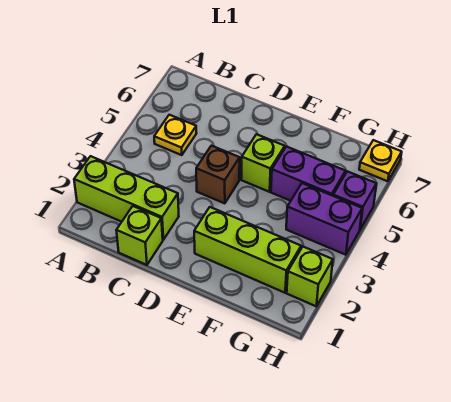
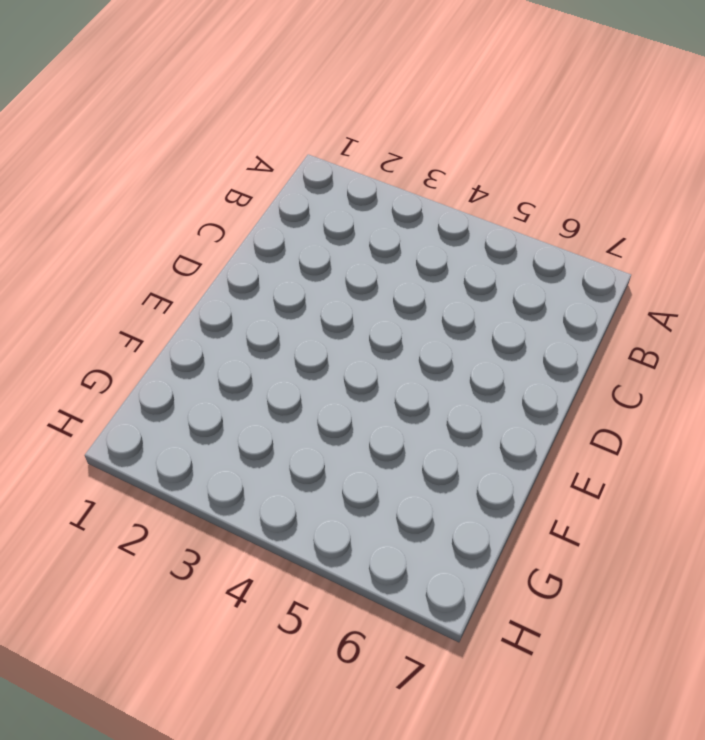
none -> lime brick A2:C2 level 1
none -> yellow plate B5 level 1

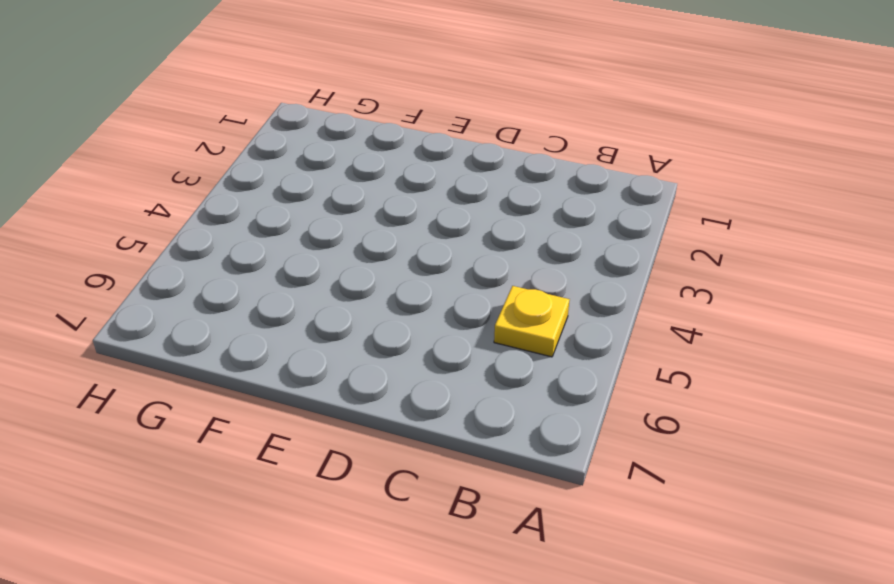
none -> lime brick A2:C2 level 1
none -> lime brick C1 level 1

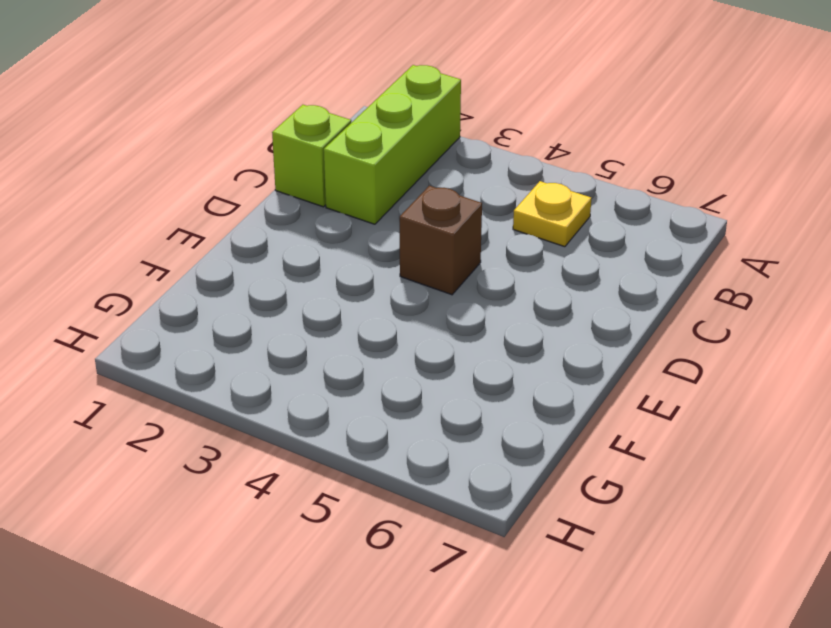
none -> lime brick E2:G2 level 1
none -> lime brick E5 level 1

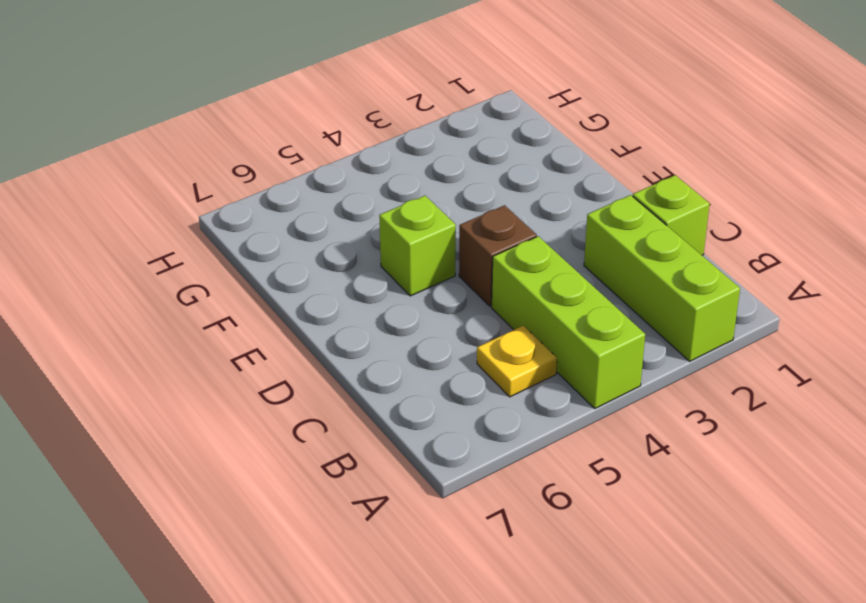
lime brick A4:C4 level 1 -> lime brick E2:G2 level 1
none -> purple brick F5:G5 level 1
none -> purple brick G4:H4 level 1

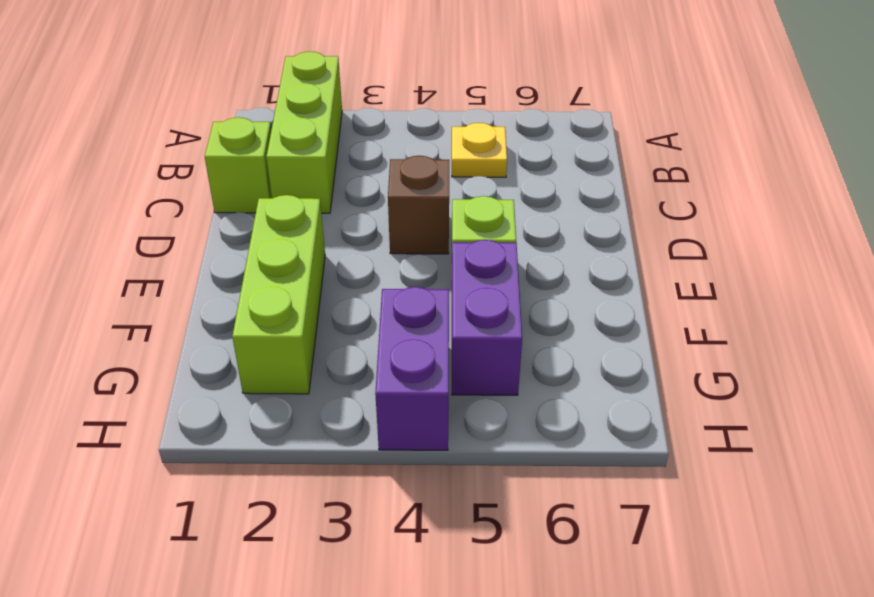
none -> lime brick H2 level 1
none -> purple brick H5 level 1

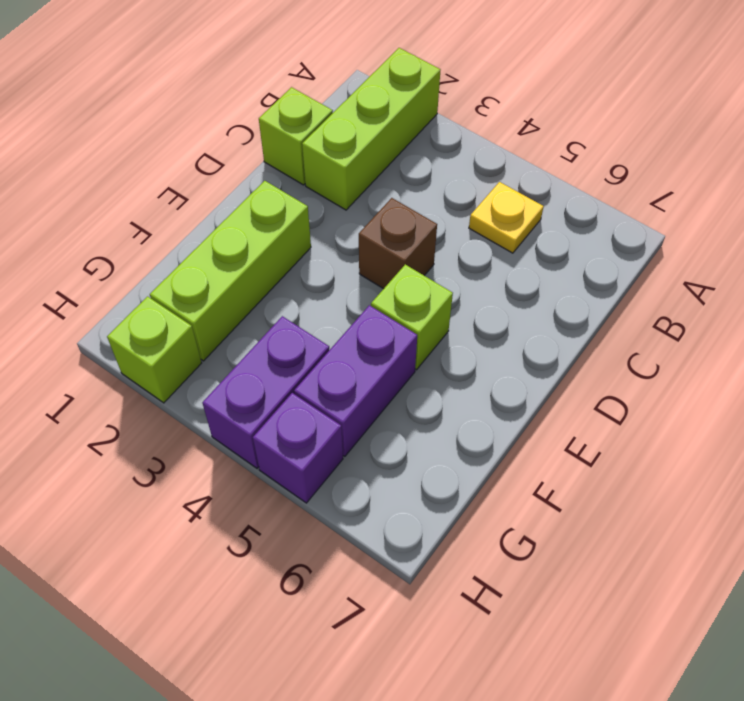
none -> yellow plate H7 level 1

